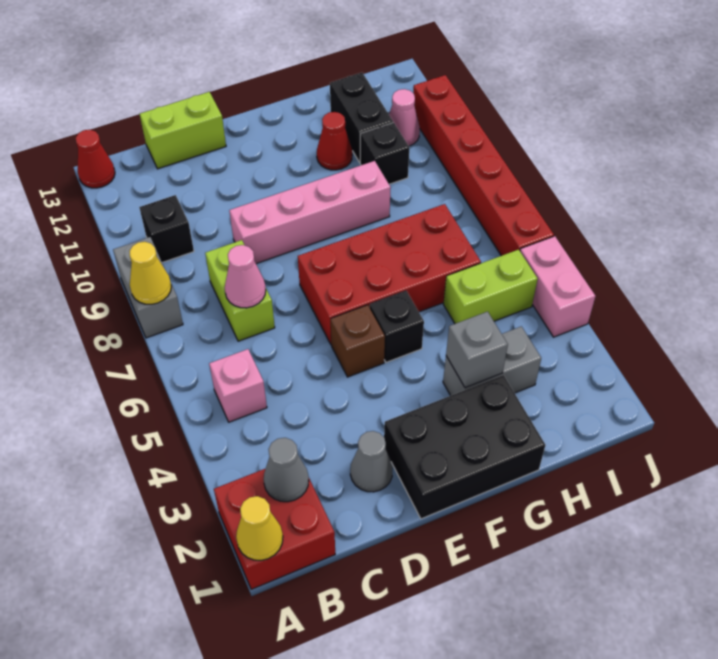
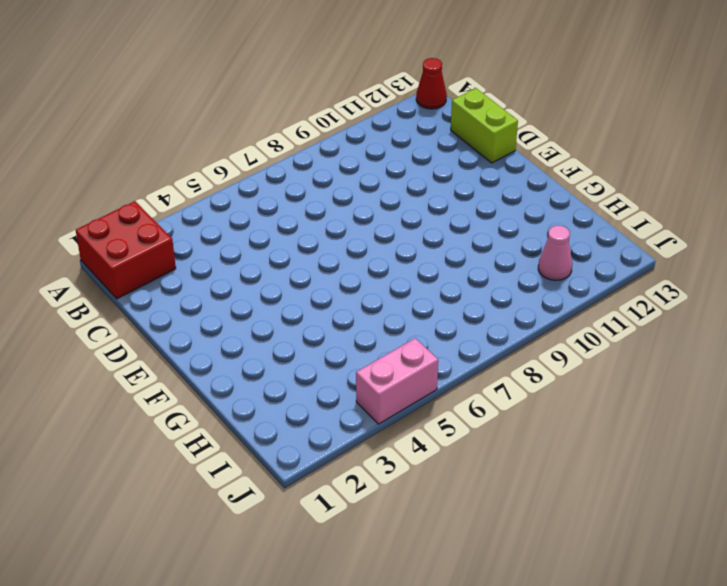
none -> grey brick A8:A9 level 1
none -> pink brick B5 level 1
none -> black brick B10 level 1

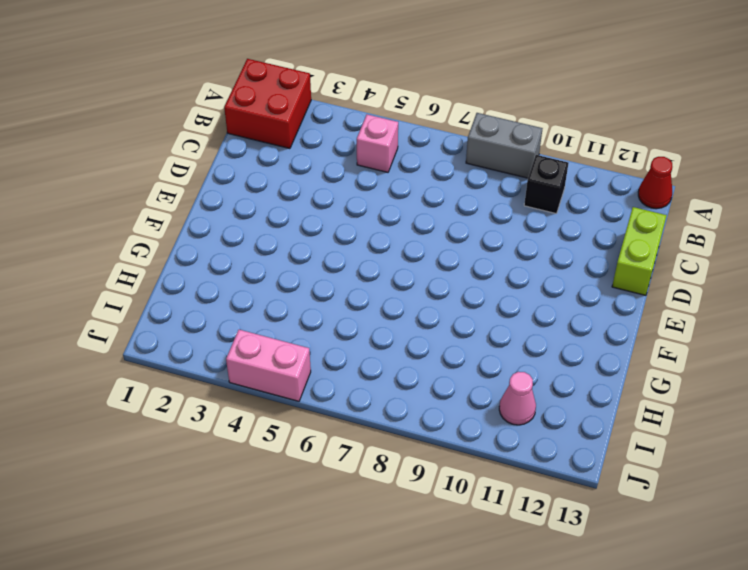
none -> lime brick C7:C8 level 1
none -> grey cone D2 level 1
none -> pink brick D9:G9 level 1

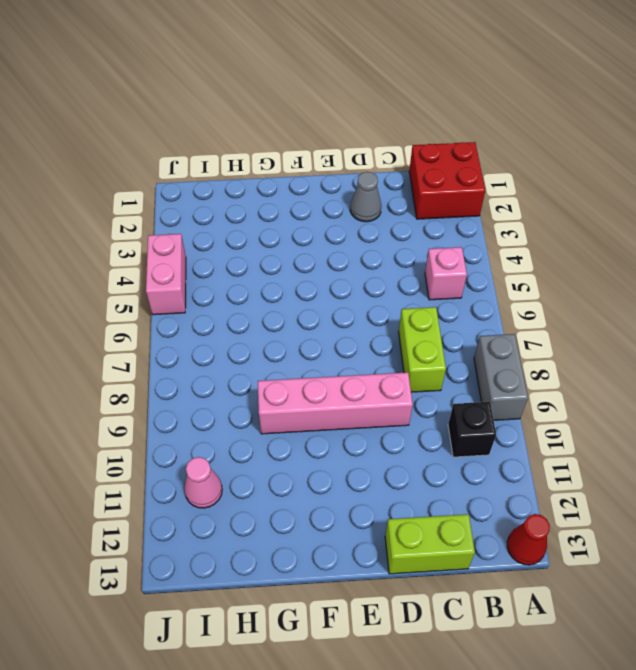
none -> black brick E1:G2 level 1
none -> brown brick E5 level 1
none -> red brick E6:H7 level 1

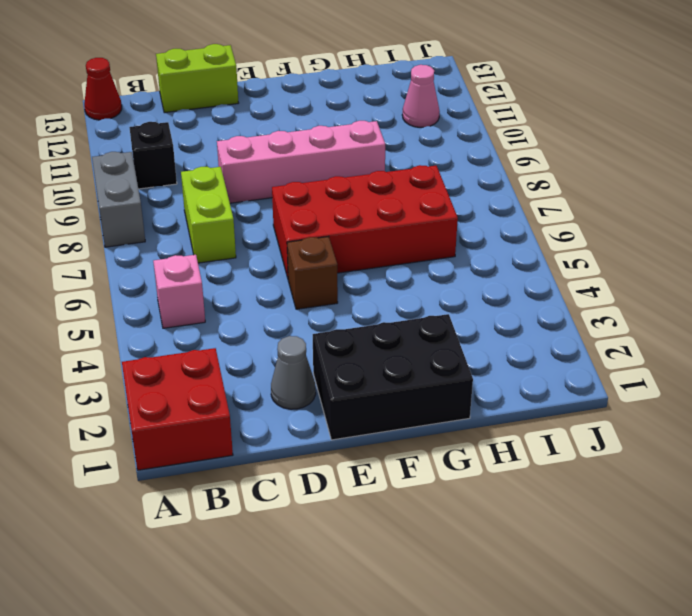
none -> black brick F5 level 1
none -> grey brick G3:H3 level 1
none -> red cone G11 level 1

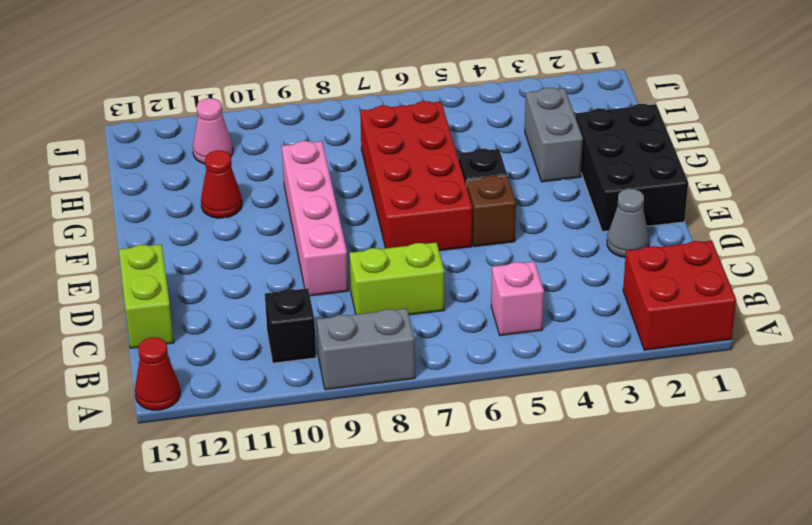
none -> lime brick H5:I5 level 1
none -> black brick H10 level 1
none -> black brick H11:H12 level 1

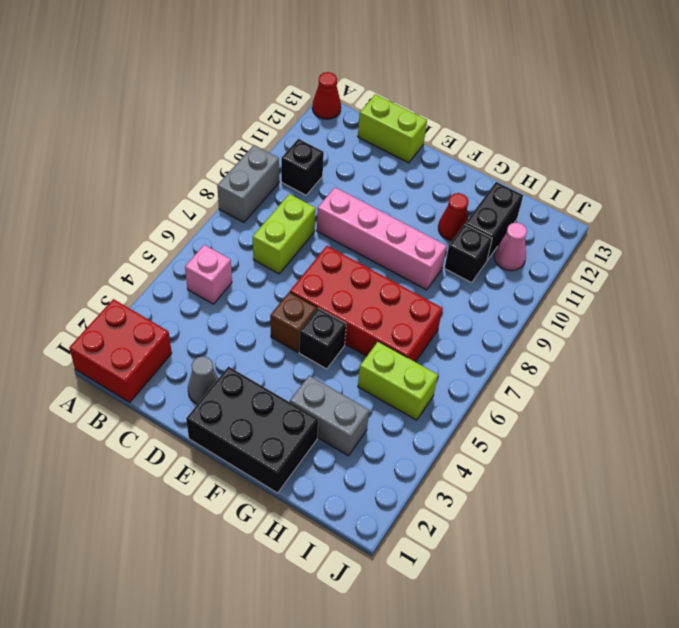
none -> pink brick J4:J5 level 1
none -> red brick J6:J11 level 1
none -> yellow cone A1 level 2

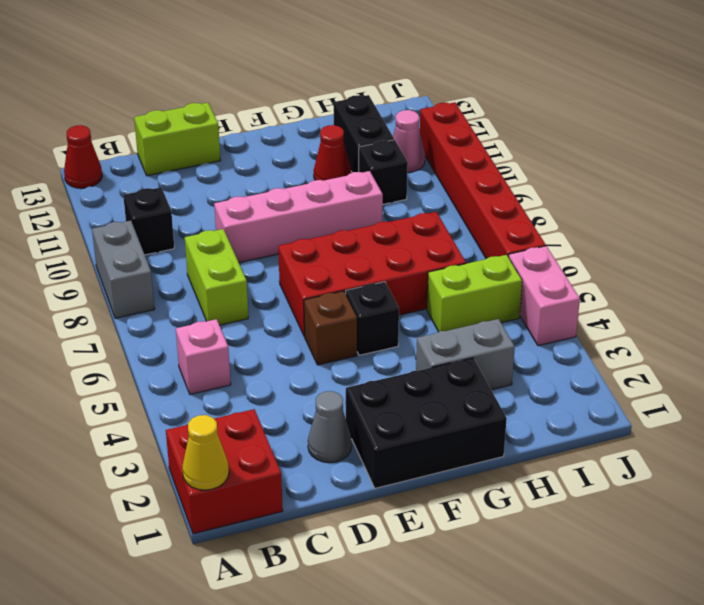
none -> yellow cone A8 level 2
none -> grey cone B2 level 2
none -> pink cone C7 level 2

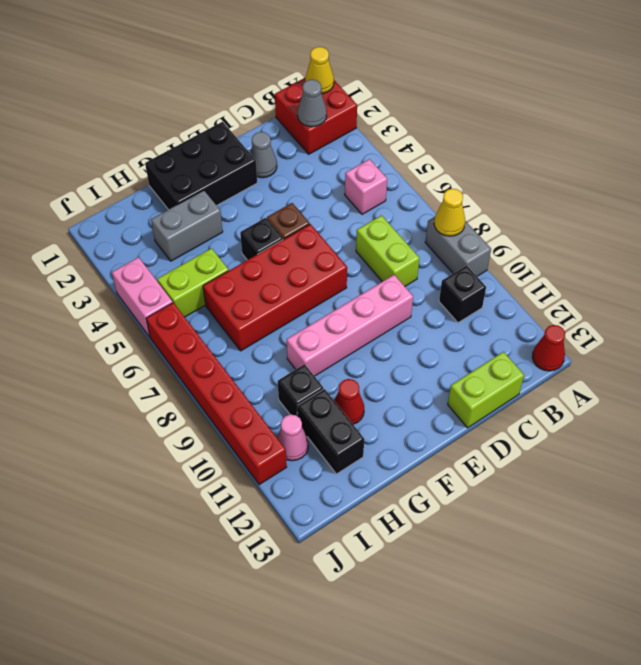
none -> pink cone C7 level 2
none -> grey brick G3 level 2

